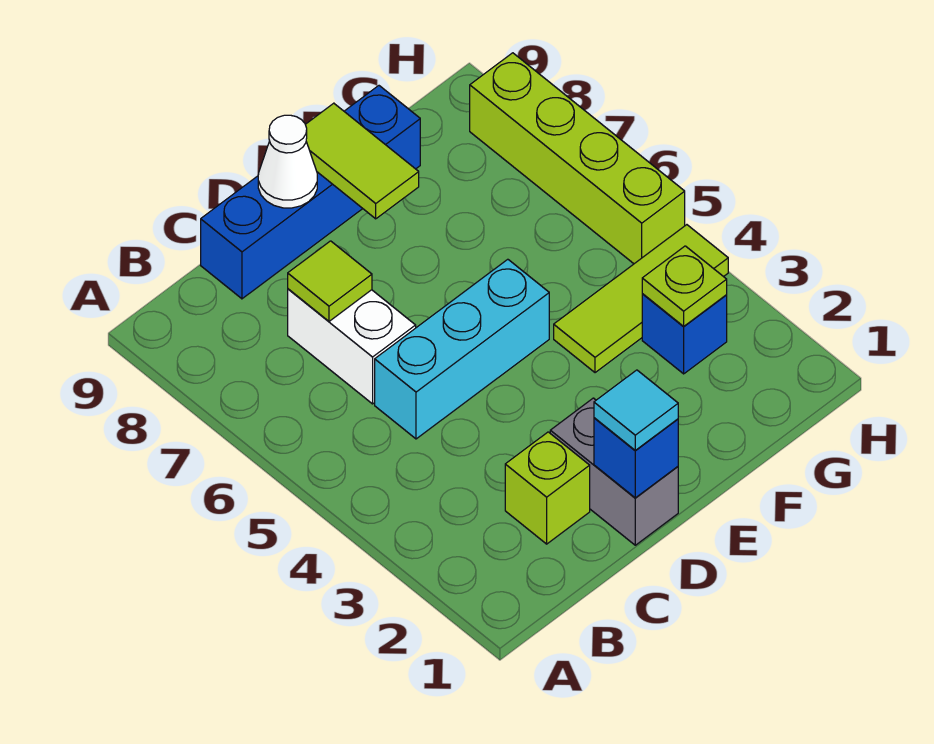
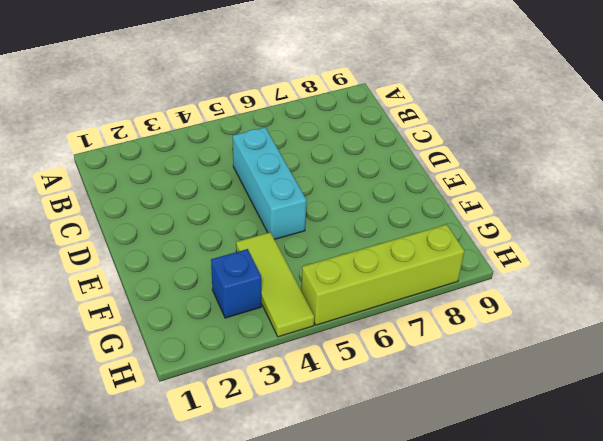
none -> lime brick C2 level 1
none -> white brick C6:C7 level 1
none -> blue brick C9:F9 level 1

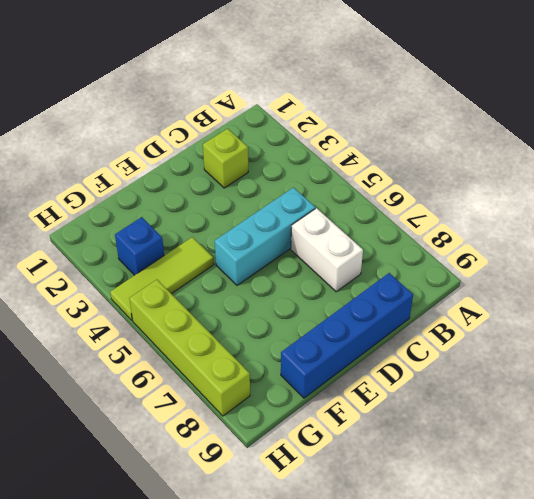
none -> grey brick D1:D2 level 1
none -> lime tile C7 level 2
none -> blue brick D1 level 2

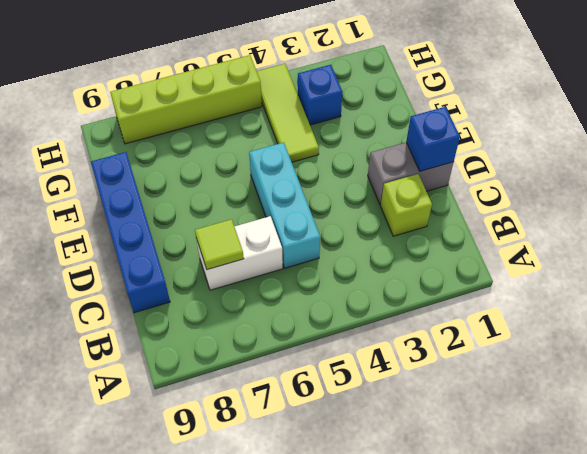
none -> white cone D9 level 2
none -> lime tile E8:E9 level 2
none -> lime plate G3 level 2

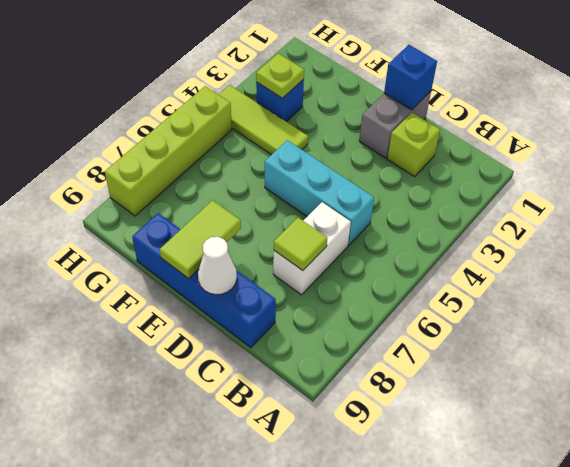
none -> cyan tile D1 level 3

